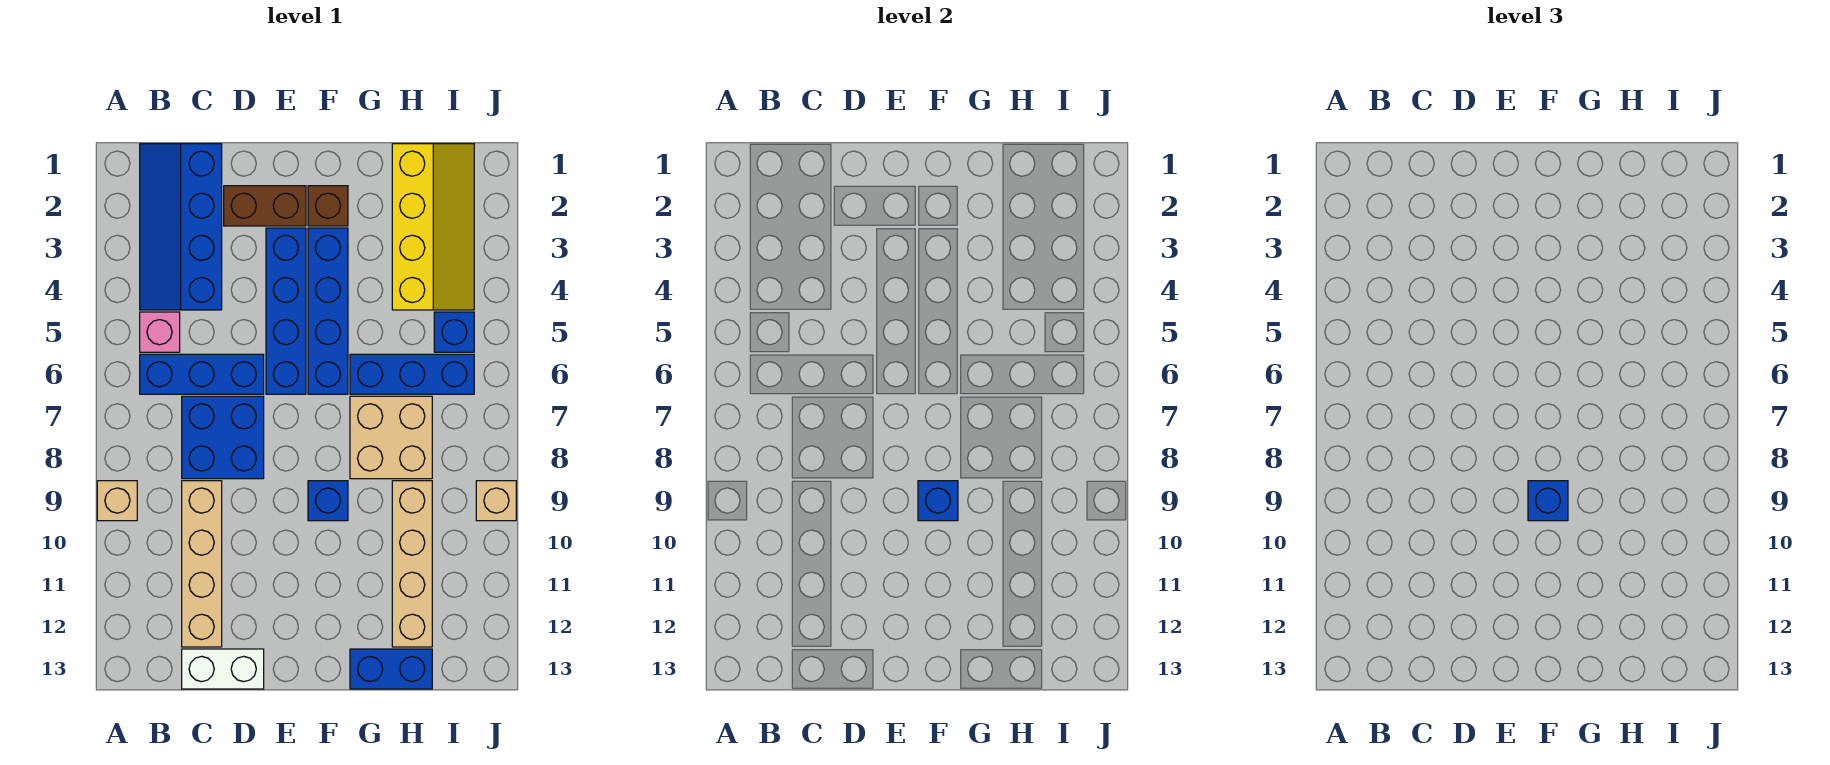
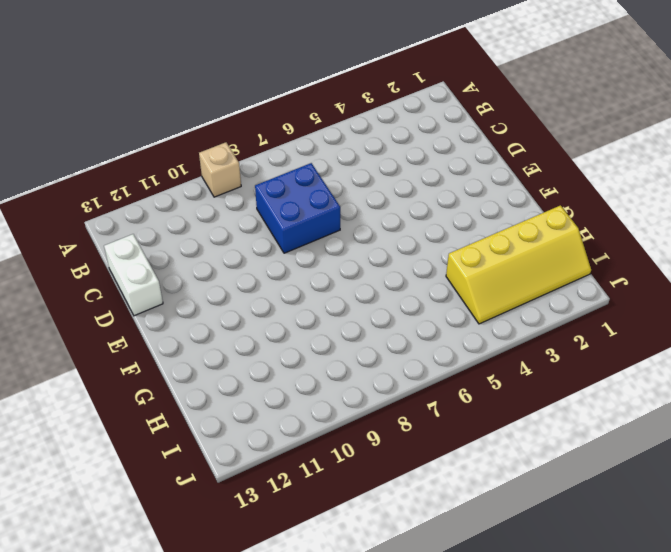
none -> blue slope B1:C4 level 1 top C
none -> pink brick B5 level 1
none -> blue brick B6:D6 level 1

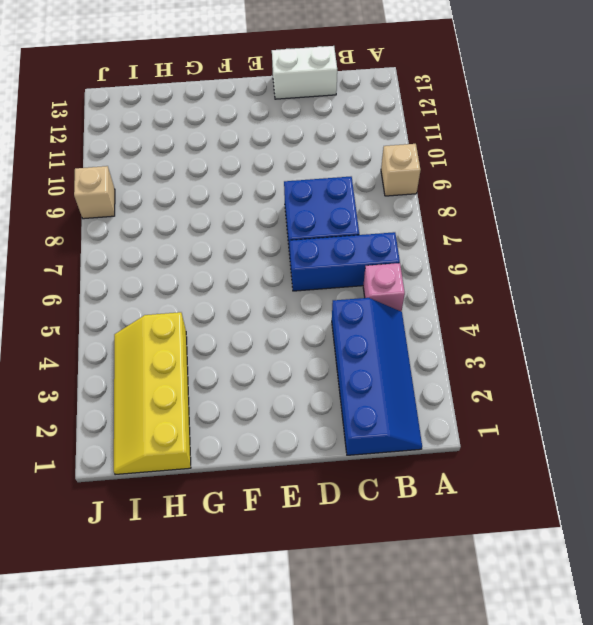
none -> tan brick C9:C12 level 1
none -> brown brick D2:E2 level 1
none -> blue brick E3:E6 level 1

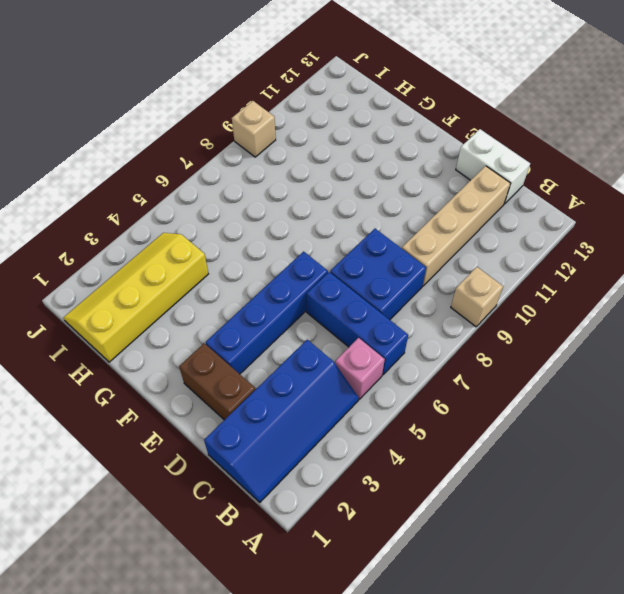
none -> brown brick F2 level 1
none -> blue brick F3:F6 level 1
none -> blue brick F9 level 1

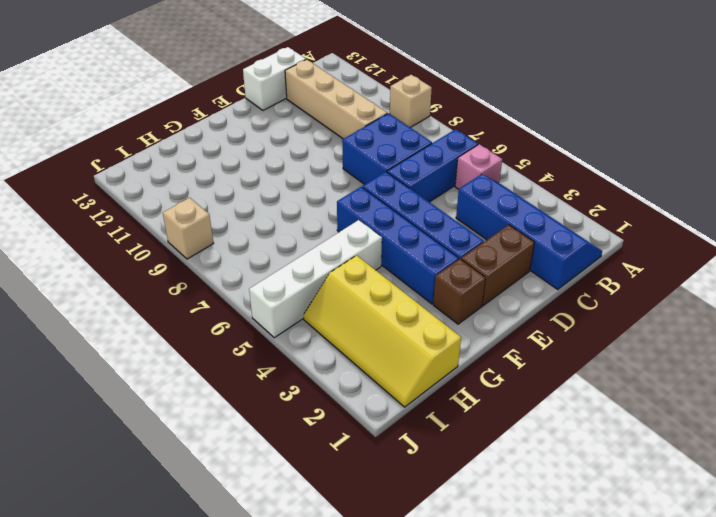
white brick G5:J5 level 1 -> blue brick I5 level 1
none -> blue brick F9 level 1
none -> blue brick G6:I6 level 1
none -> tan brick G7:H8 level 1

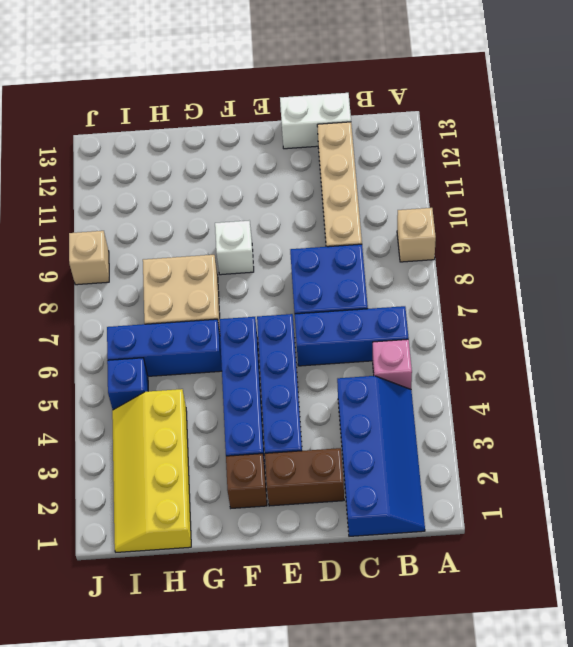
white brick F9 level 1 -> blue brick F9 level 1
none -> blue brick G13:H13 level 1
none -> tan brick H9:H12 level 1
none -> blue brick F9 level 2

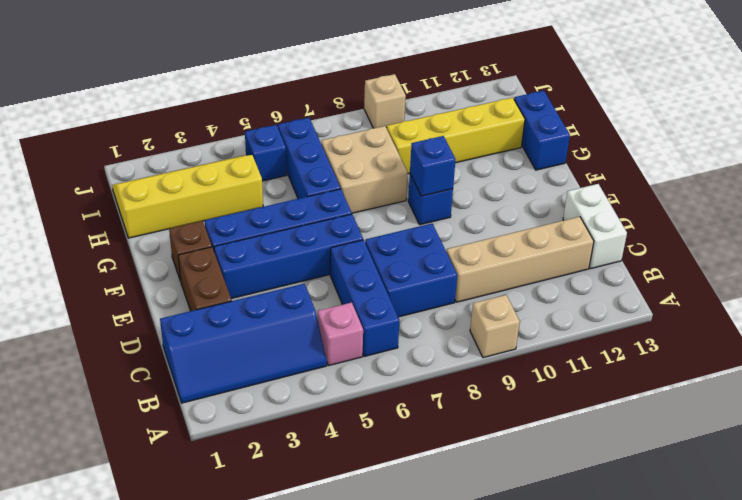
yellow brick H9:H12 level 1 -> tan brick H9:H12 level 1
none -> blue brick F9 level 3

